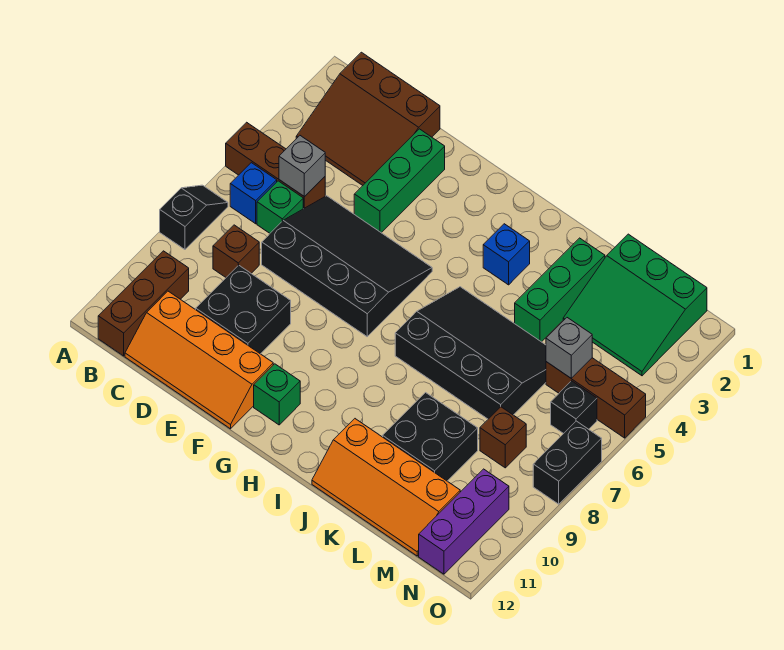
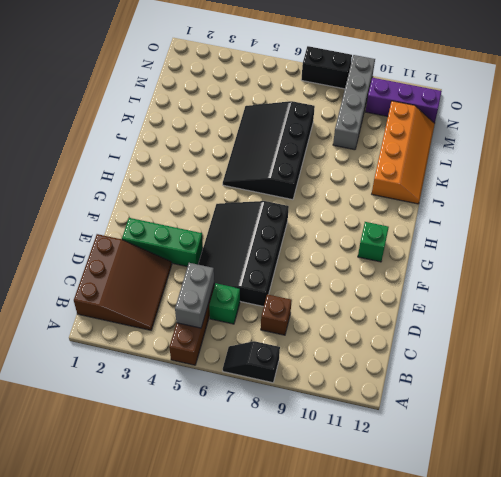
grey brick B5:C5 level 2 -> grey brick C5 level 2
grey brick L9:O9 level 1 -> black brick K9:L10 level 1
none -> blue brick B6 level 1
none -> brown brick B10:B12 level 1
none -> orange slope C11:F12 level 1 top 11

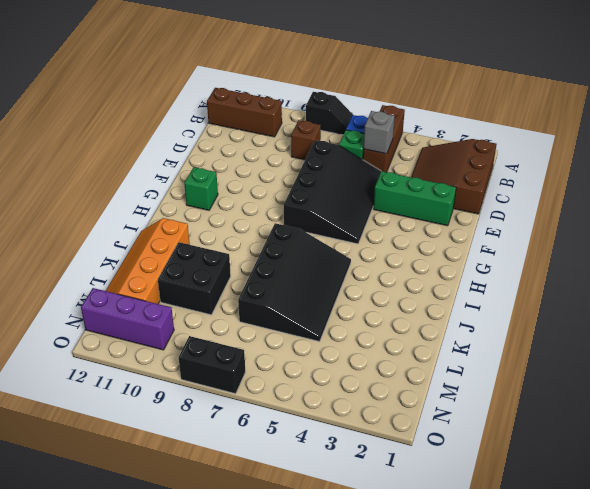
none -> orange slope C11:F12 level 1 top 11
none -> black brick D9:E10 level 1
none -> blue brick I3 level 1

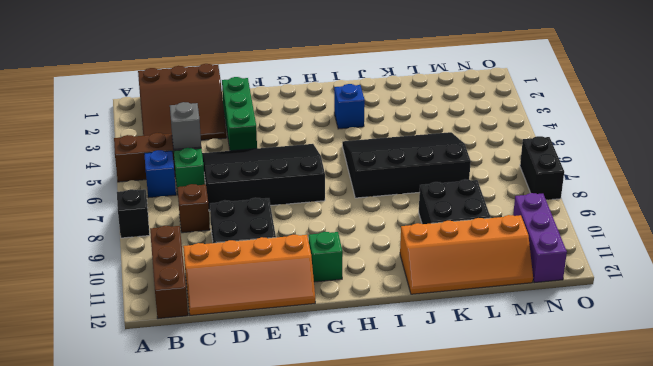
none -> green brick K2:K4 level 1
none -> green slope L1:N3 level 1 top 1
none -> brown brick M5:O5 level 1

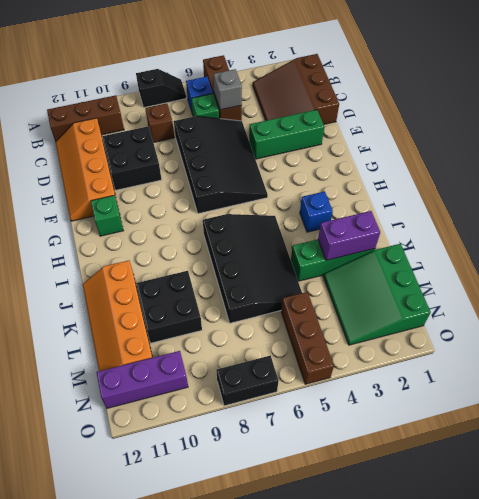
purple brick K2:K3 level 2 -> none
none -> brown brick M8 level 1
none -> black brick N6 level 1
none -> grey brick M5 level 2

